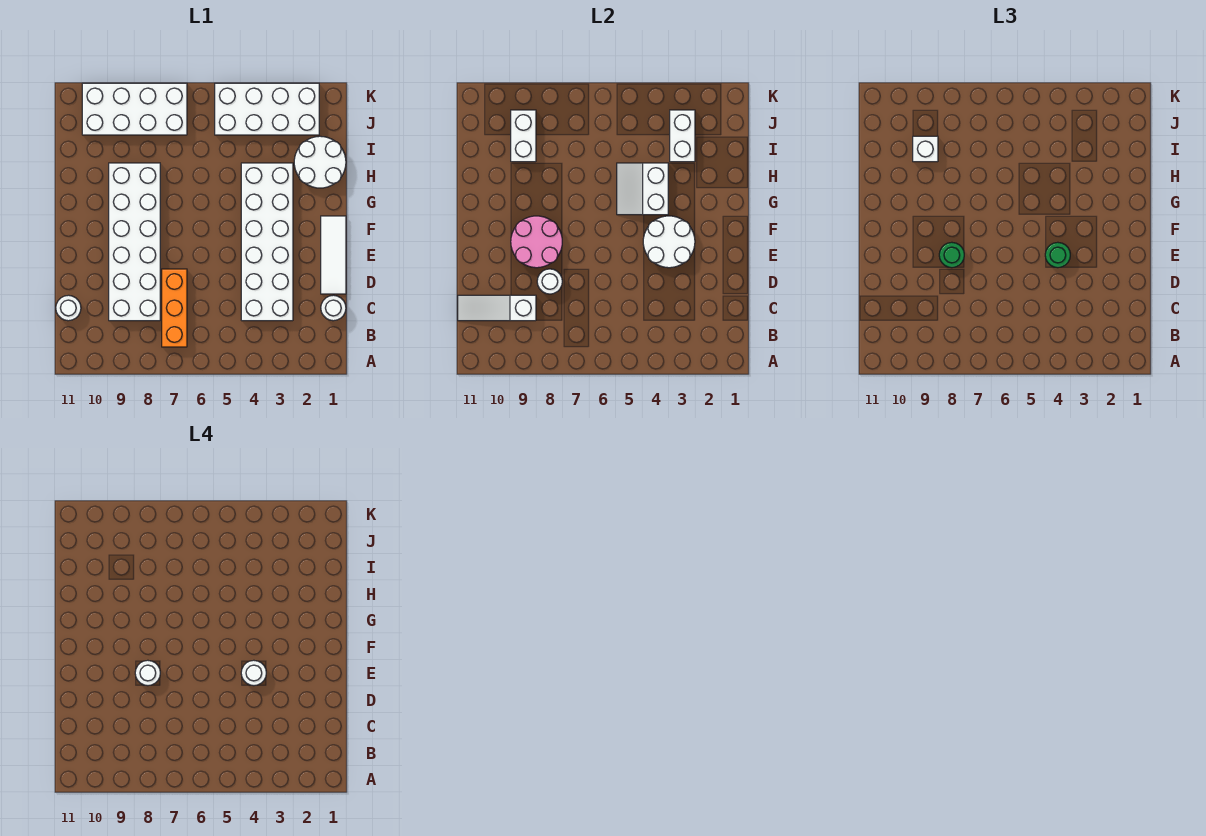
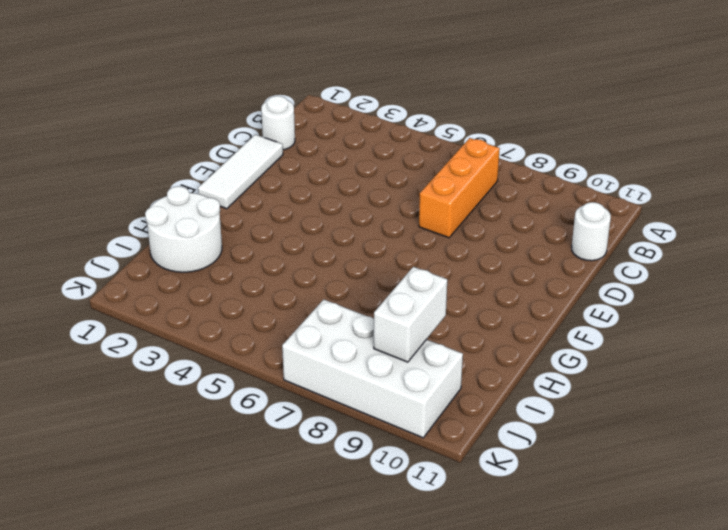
none -> white brick C3:H4 level 1
none -> white brick C8:H9 level 1
none -> white brick J2:K5 level 1

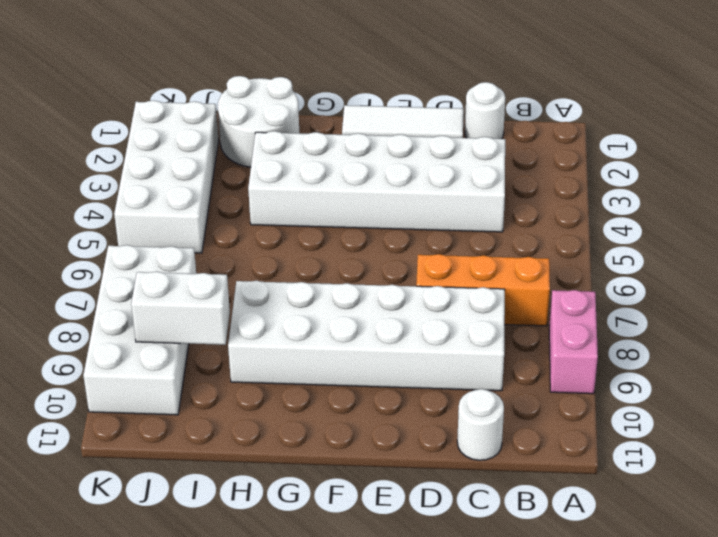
pink brick A8:A9 level 1 -> none
none -> white slope C9:C11 level 2 top 9
none -> white round brick D8 level 2
none -> white round brick E3:F4 level 2

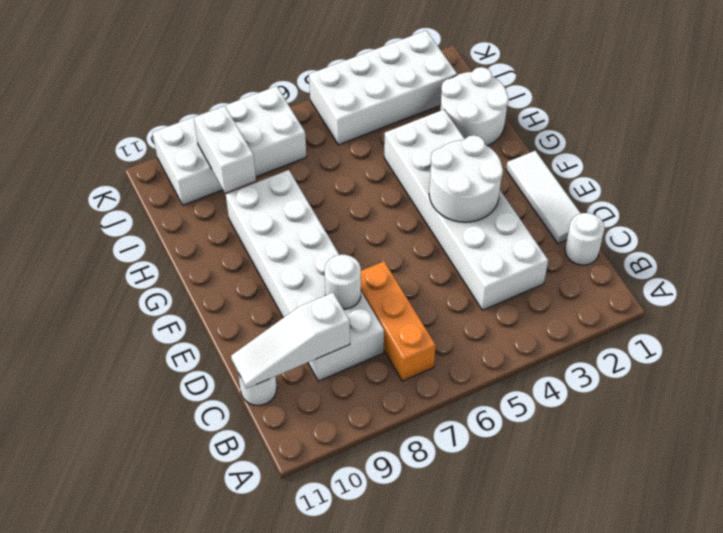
none -> pink round brick E8:F9 level 2
none -> white slope G4:H5 level 2 top 4
none -> white brick I3:J3 level 2

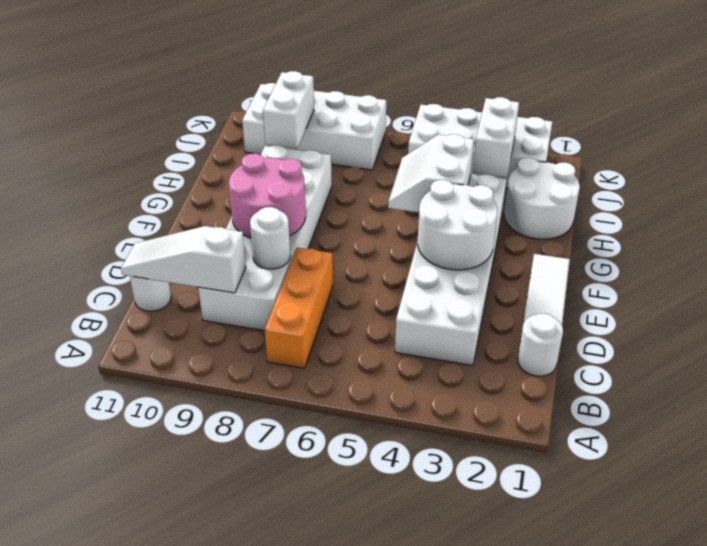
none -> green round brick E4 level 3
none -> green round brick E8 level 3
none -> white brick I9 level 3

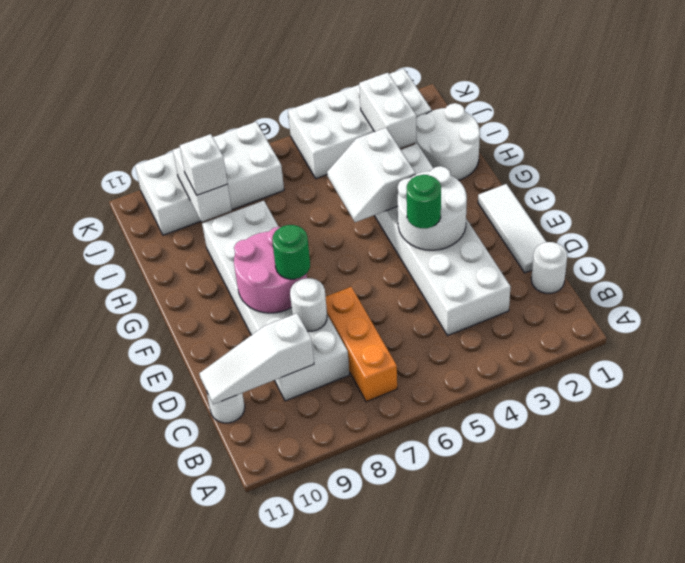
none -> white round brick E4 level 4
none -> white round brick E8 level 4

